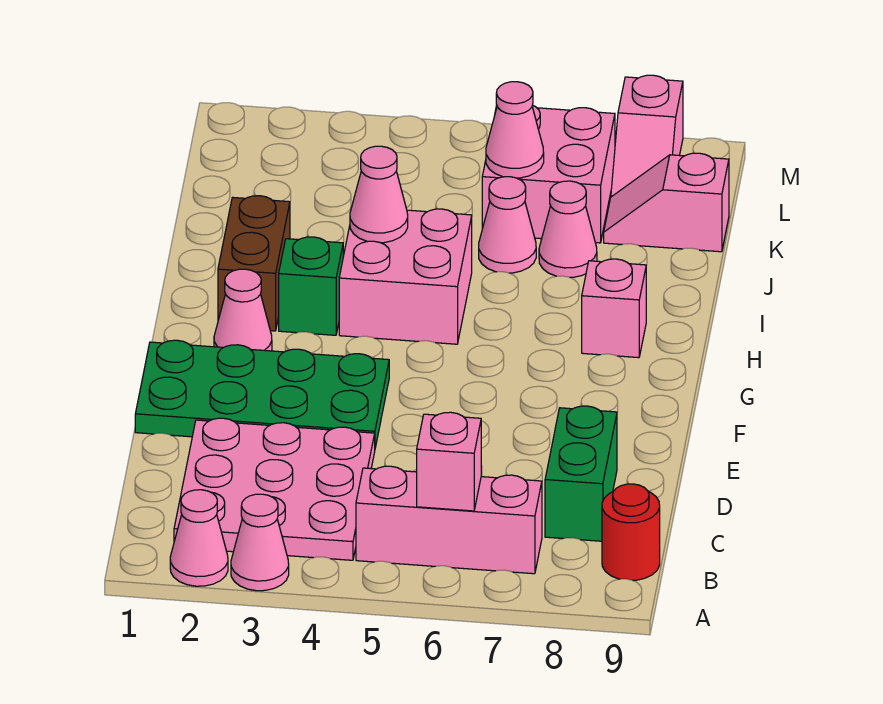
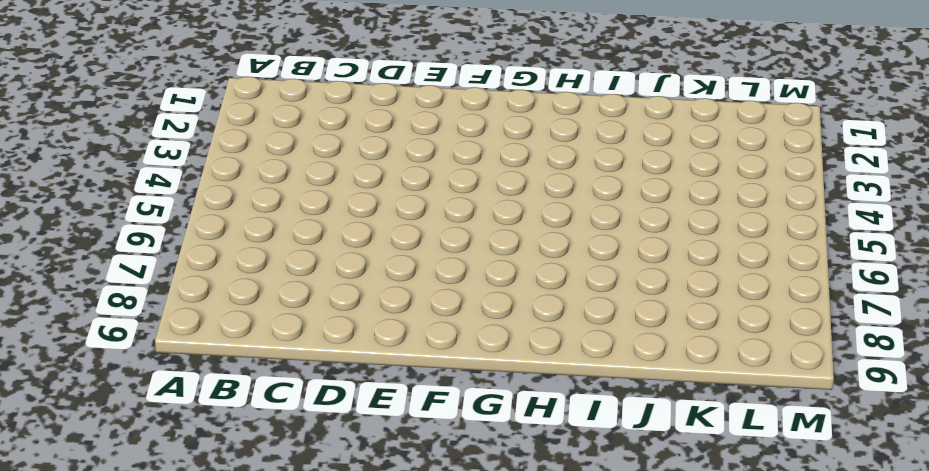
none -> pink cone A2 level 1
none -> pink cone A3 level 1
none -> pink plate B2:D4 level 1

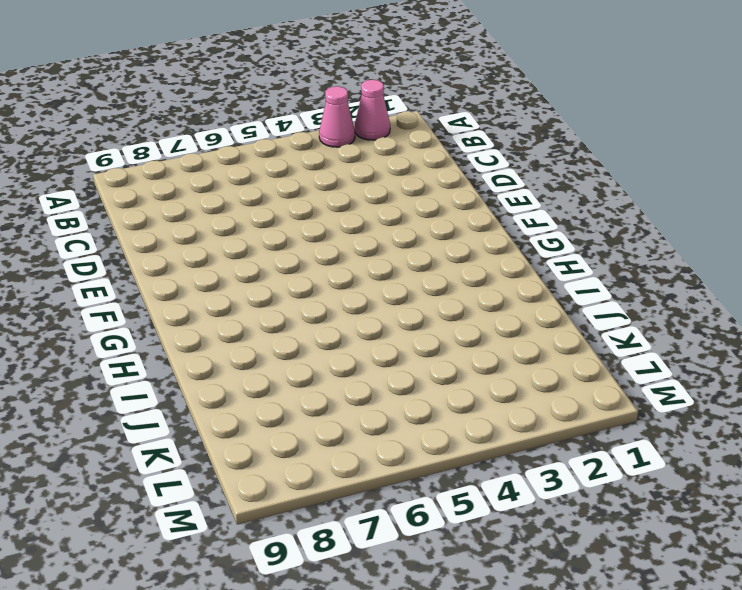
none -> pink plate B2:D4 level 1
none -> pink brick B5:B7 level 1
none -> red round brick B9 level 1

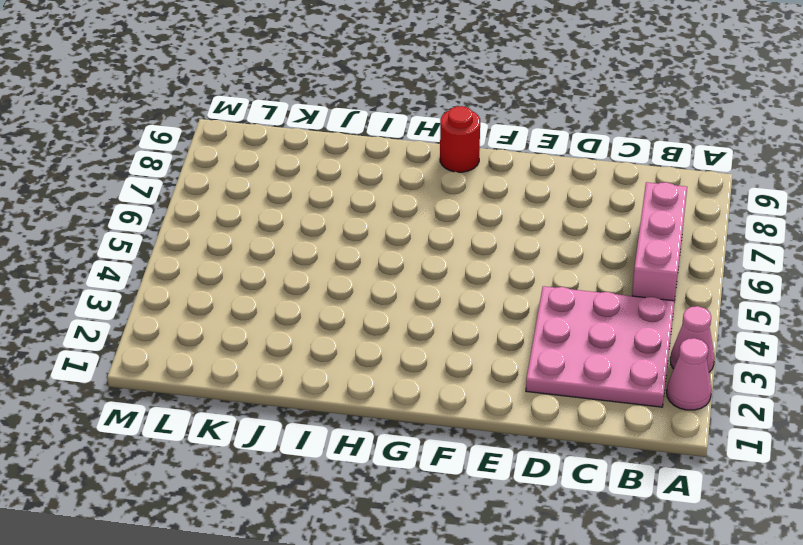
red round brick G9 level 1 -> red round brick B9 level 1
none -> green brick C8:D8 level 1
none -> green plate E1:F4 level 1
none -> pink cone G2 level 1

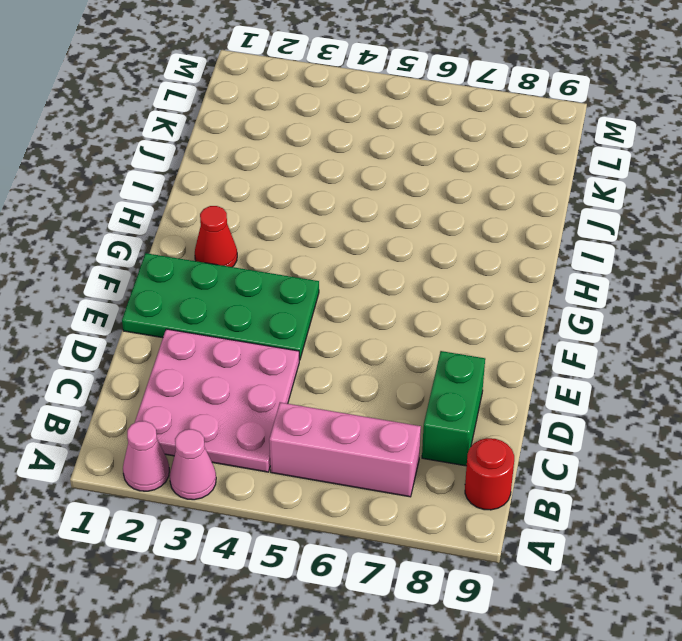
red cone G2 level 1 -> pink cone G2 level 1
none -> brown brick H2:I2 level 1
none -> green brick H3 level 1
none -> pink brick H4:I5 level 1

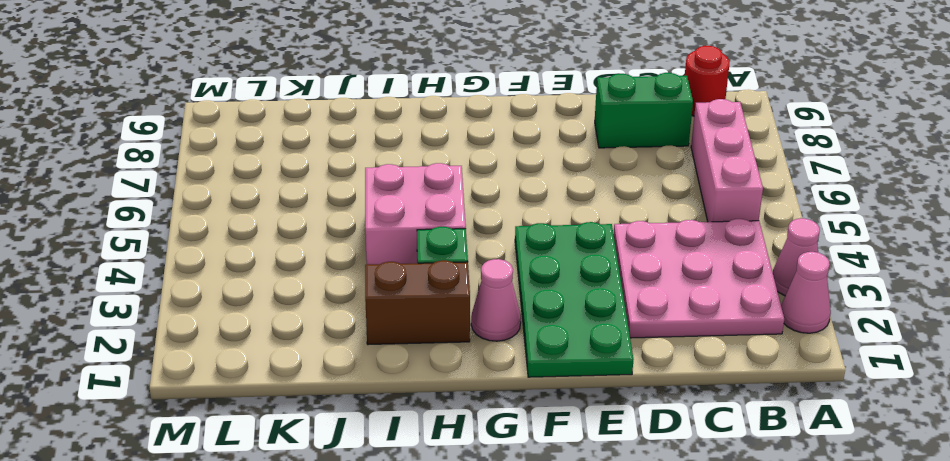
none -> pink brick H8 level 1
none -> pink cone J6 level 1
none -> pink cone J7 level 1

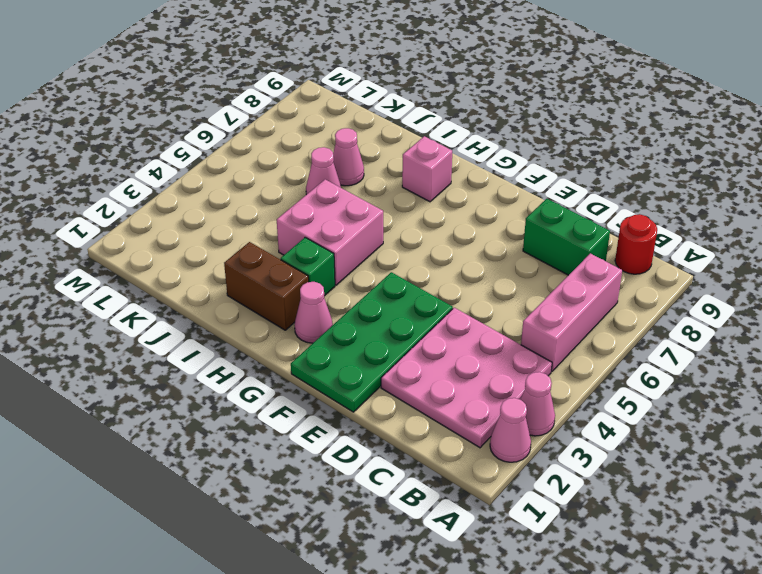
none -> pink brick K6:L7 level 1
none -> pink slope K8:K9 level 1 top 9
none -> pink slope L8:M8 level 1 top M

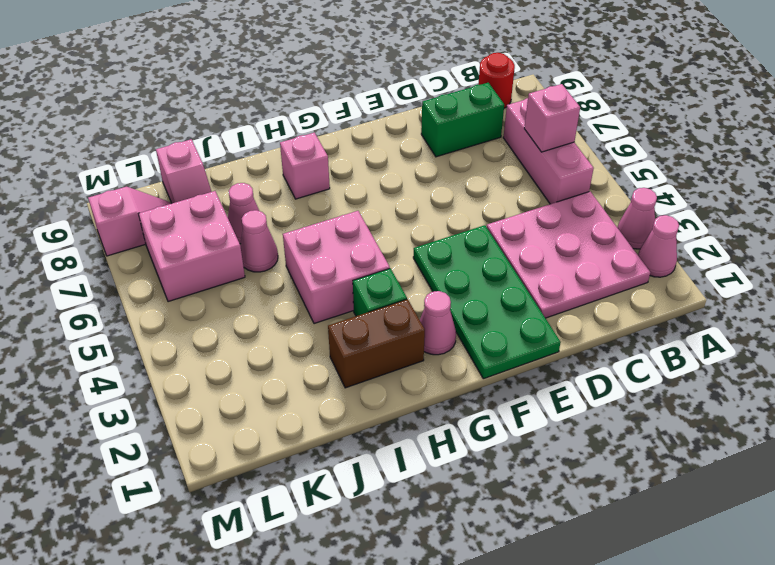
none -> pink cone I4 level 2
none -> pink cone K6 level 2

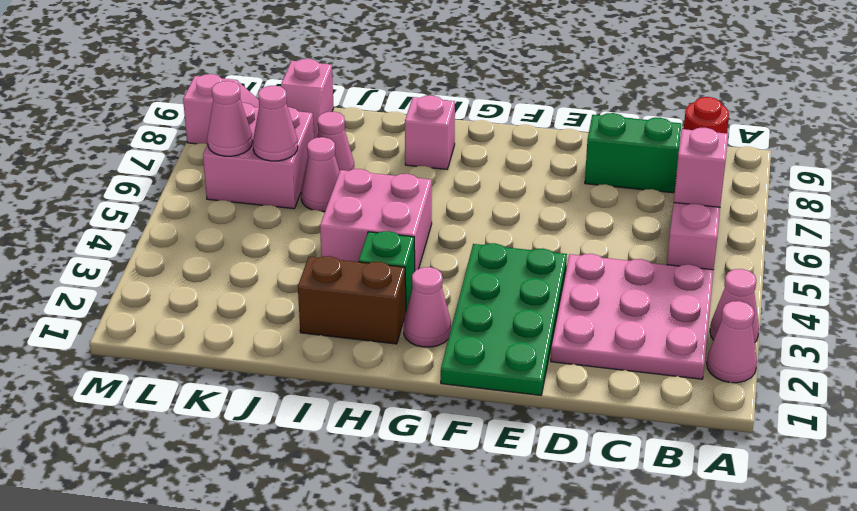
pink cone L6 level 2 -> pink cone I4 level 2

